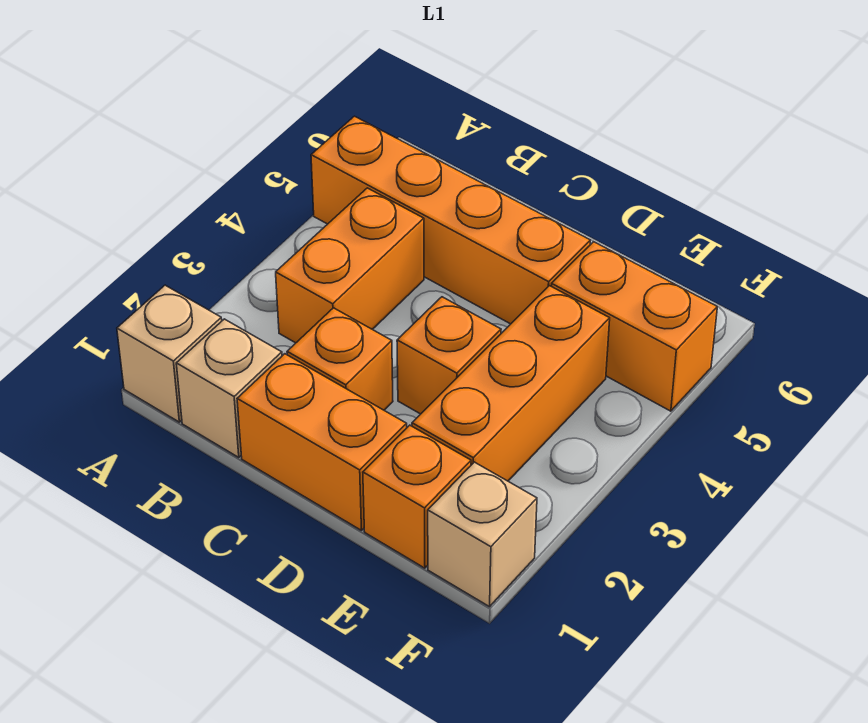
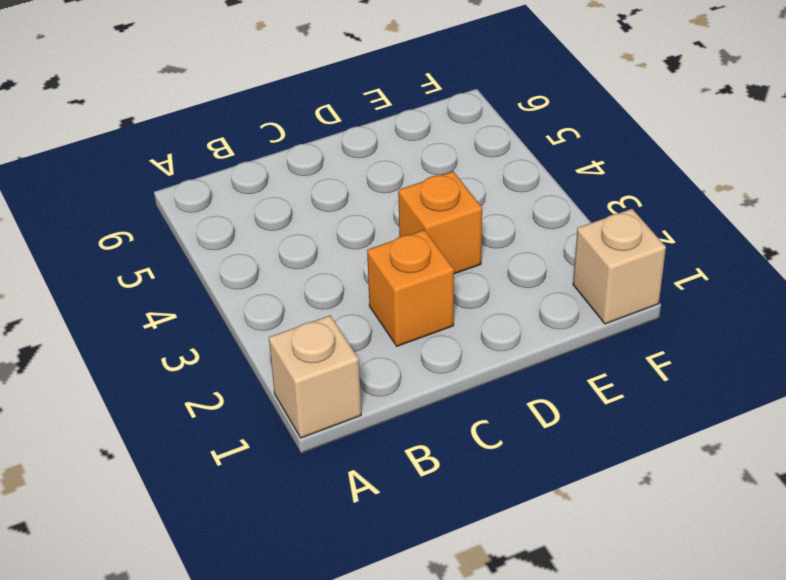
none -> orange brick A5:D5 level 1
none -> tan brick B1 level 1

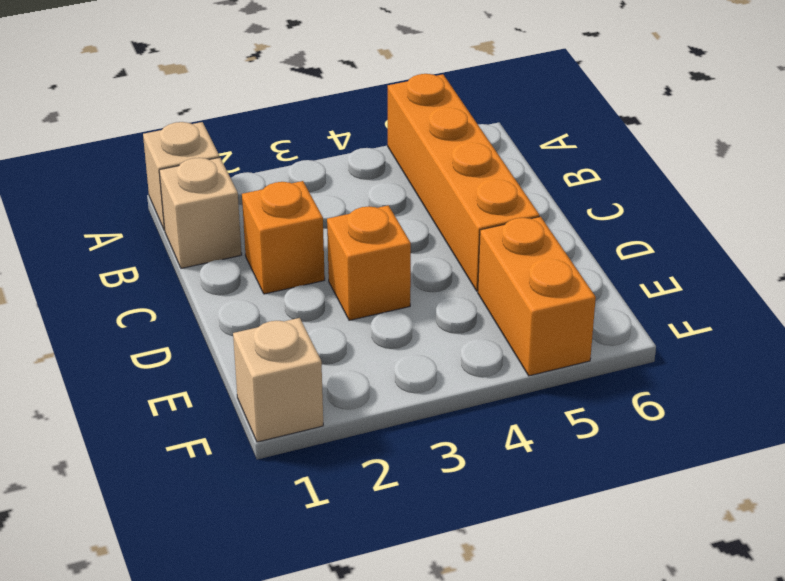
none -> orange brick B3:B4 level 1
none -> orange brick C1:D1 level 1

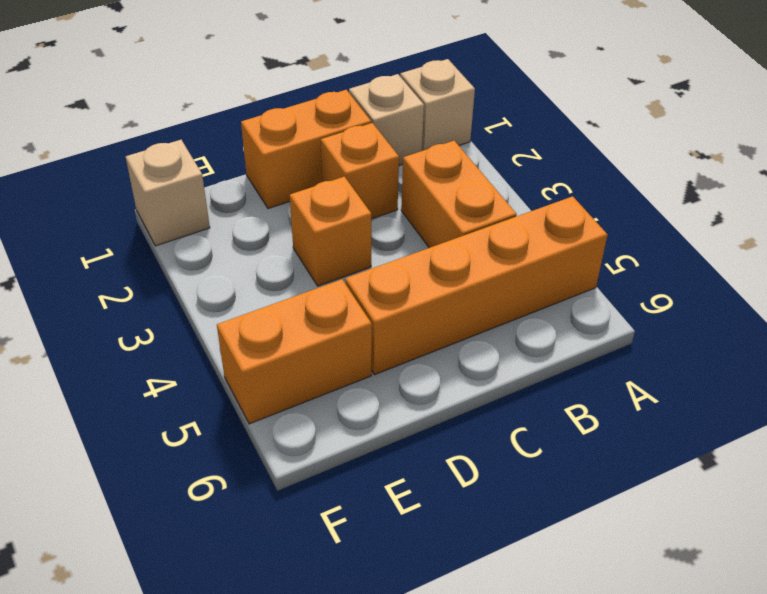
none -> orange brick E1 level 1
none -> orange brick E2:E4 level 1

